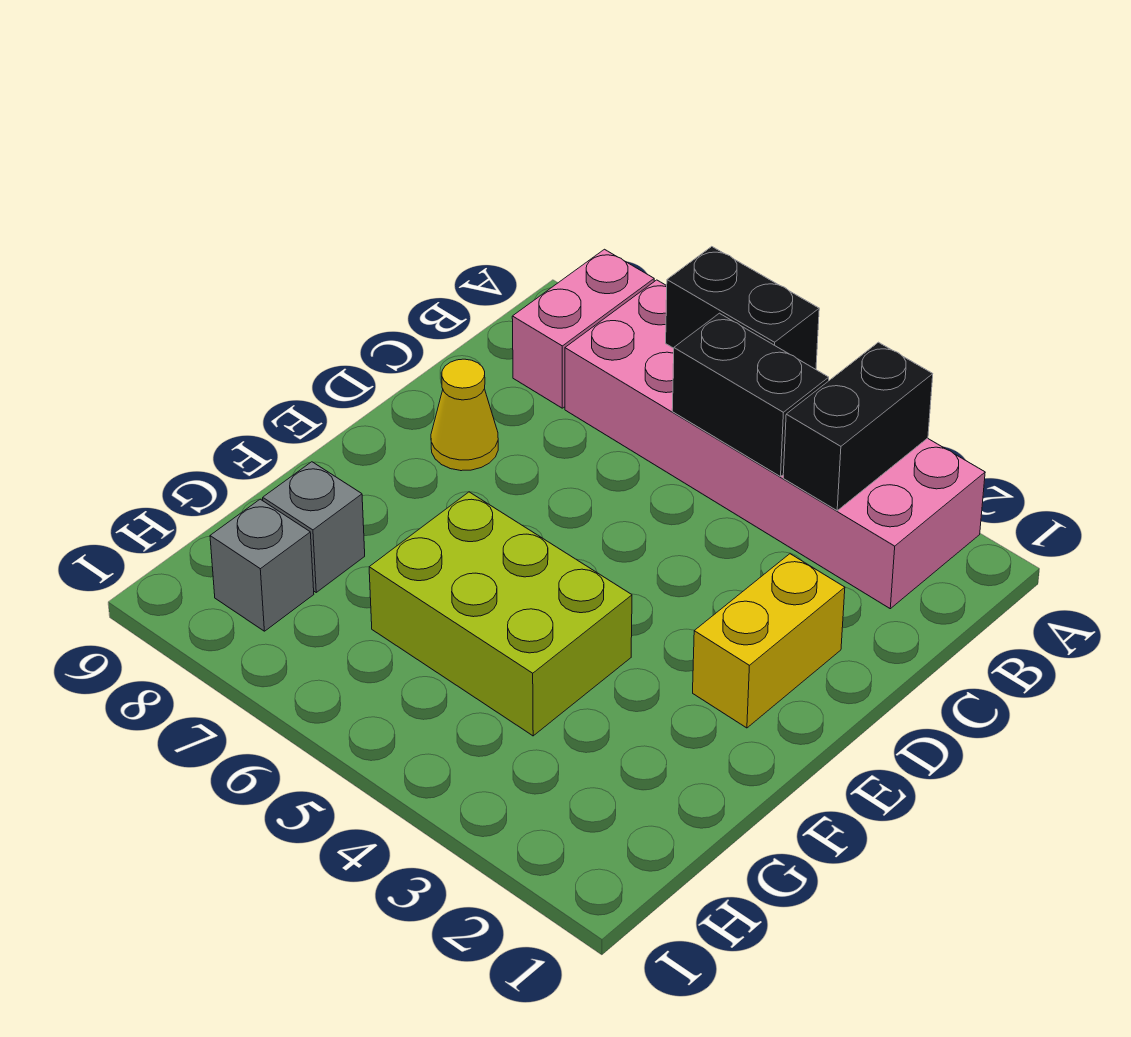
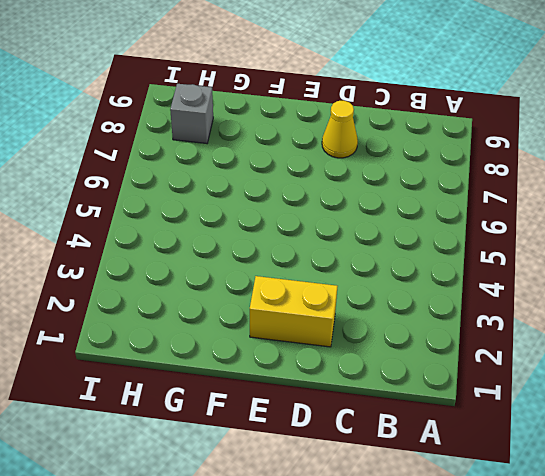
none -> pink brick A2:B7 level 1
none -> pink brick A8:B8 level 1

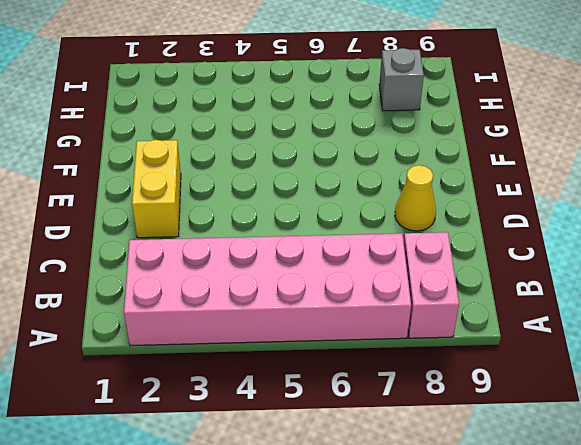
none -> lime brick F4:G6 level 1
none -> grey brick G8 level 1

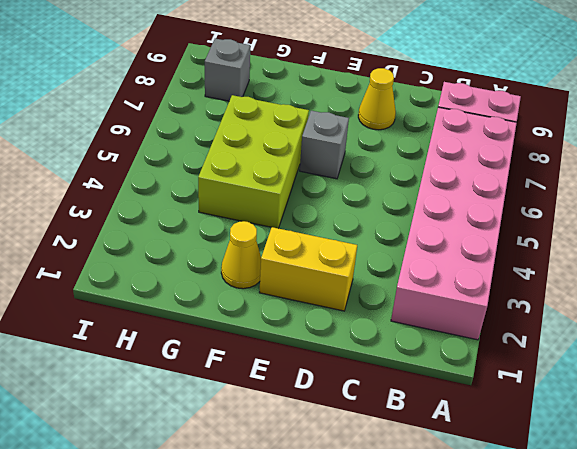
grey brick E6 level 1 -> grey brick G8 level 1
yellow cone F2 level 1 -> none
none -> black brick A3:B3 level 2
none -> black brick A5:A6 level 2

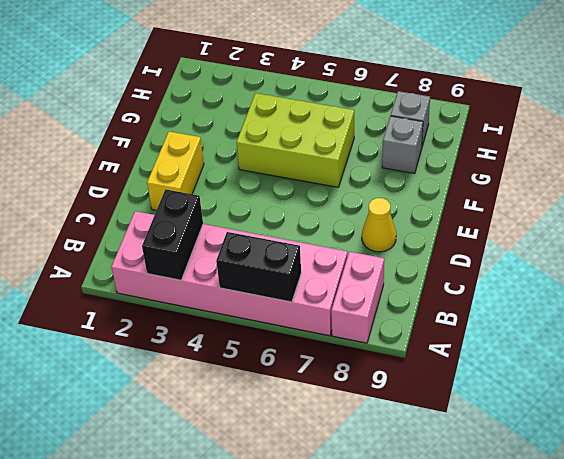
none -> black brick B4:B5 level 2

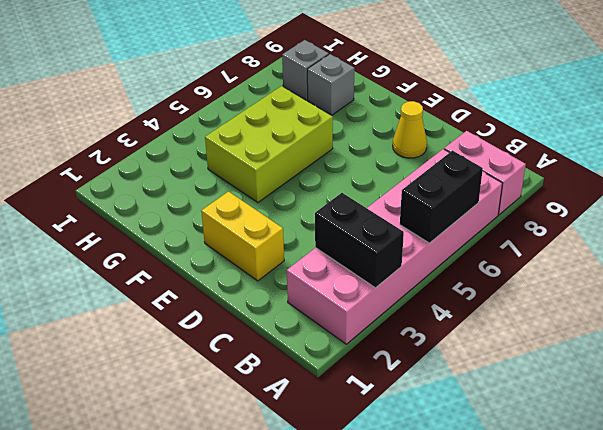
none -> black brick B4:B5 level 2

